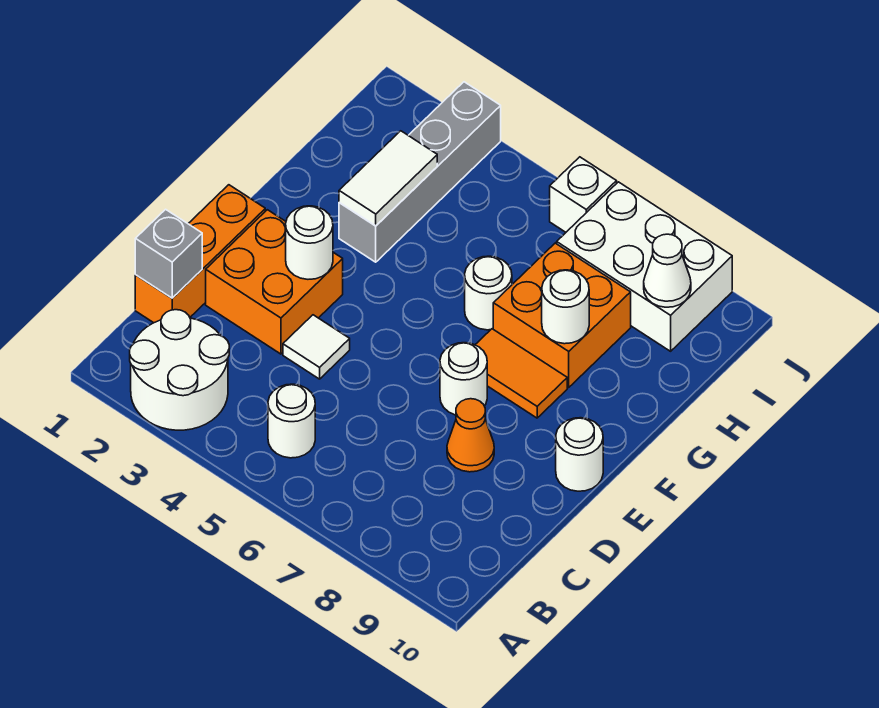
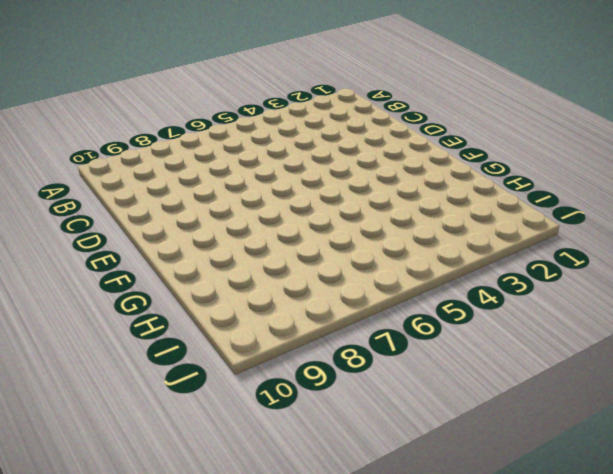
none -> white round brick A2:B3 level 1
none -> white round brick B5 level 1
none -> orange brick C1:E1 level 1

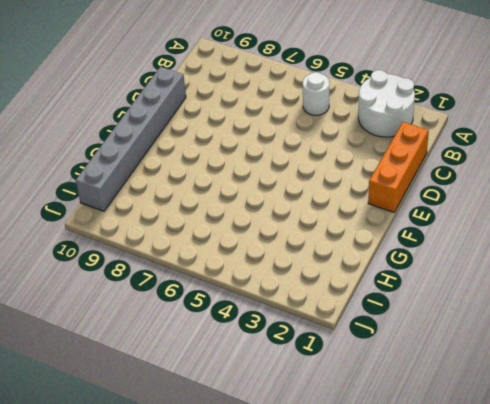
grey brick D10:I10 level 1 -> white round brick E10 level 1
none -> orange brick D2:E3 level 1
none -> white tile D4 level 1
none -> orange cone D8 level 1

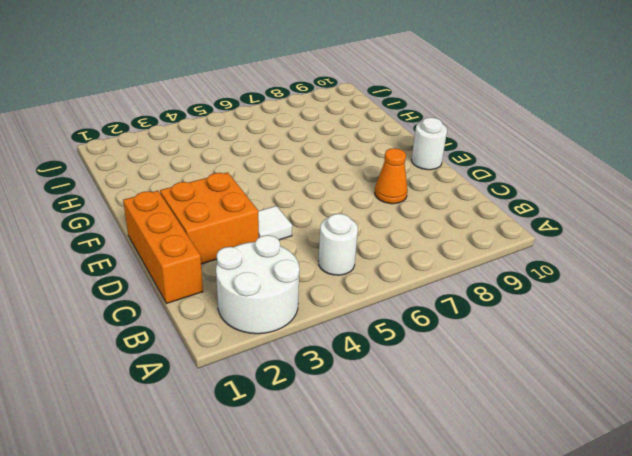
none -> white round brick E7 level 1
none -> orange tile F7:F8 level 1
none -> grey brick G3:J3 level 1

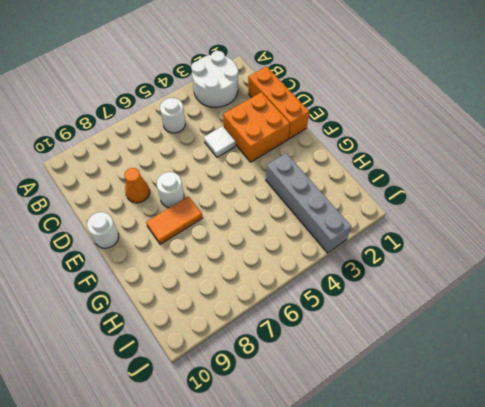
none -> white round brick G6 level 1
none -> orange brick G7:H8 level 1
none -> white brick I7:J9 level 1

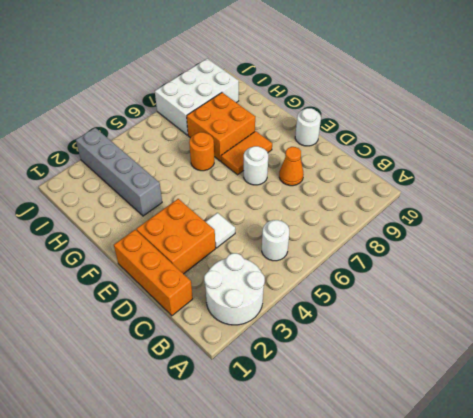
orange round brick G6 level 1 -> white round brick G6 level 1
none -> white brick J6 level 1
none -> grey brick C1 level 2
none -> white round brick E3 level 2

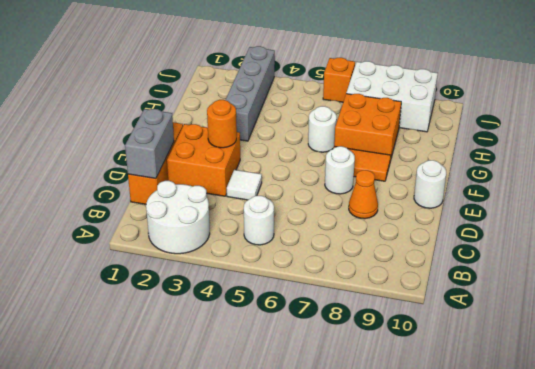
grey brick C1:D1 level 2 -> grey brick C1 level 2
orange round brick E3 level 2 -> white round brick E3 level 2
orange brick J6 level 1 -> white brick J6 level 1
none -> white tile G3:H3 level 2
none -> white round brick G8 level 2
none -> white cone I9 level 2

